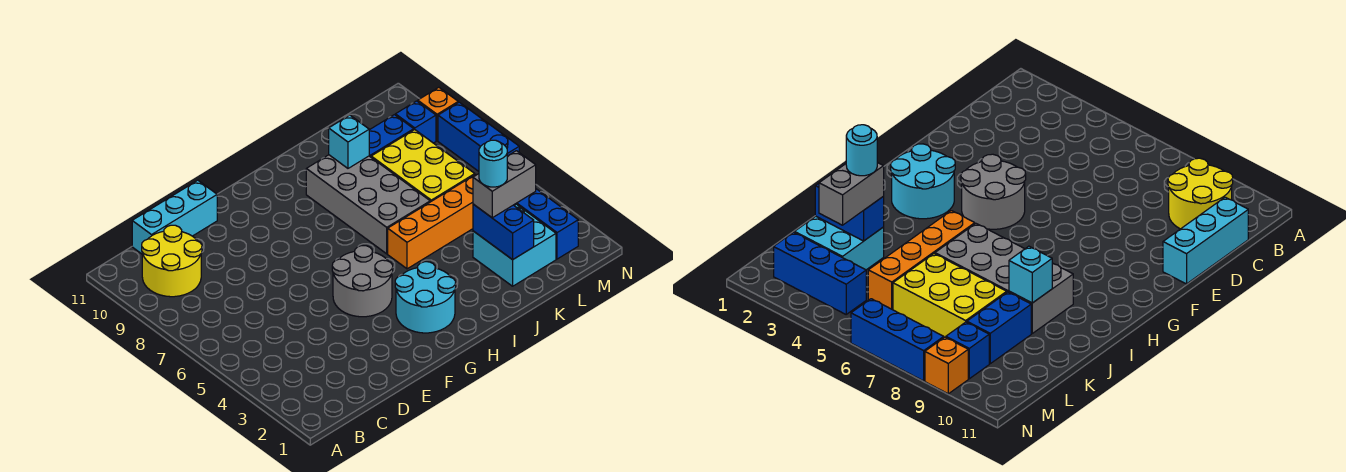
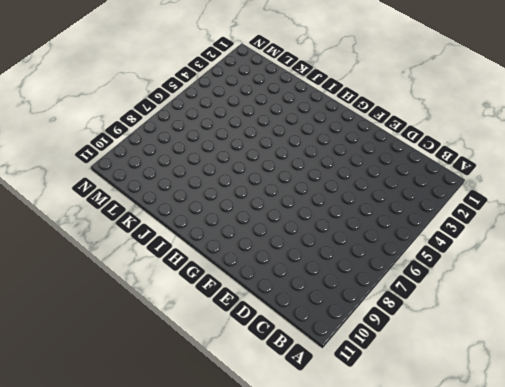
none -> yellow round brick B9:C10 level 1
none -> cyan brick C11:E11 level 1
none -> grey round brick F4:G5 level 1

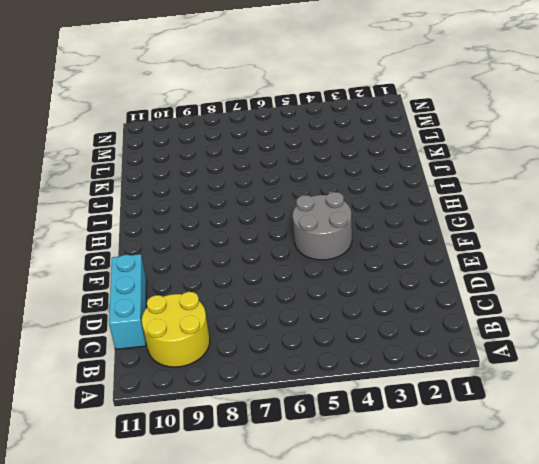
none -> cyan round brick G2:H3 level 1
none -> orange brick I5:L5 level 1
none -> grey brick I6:J9 level 1

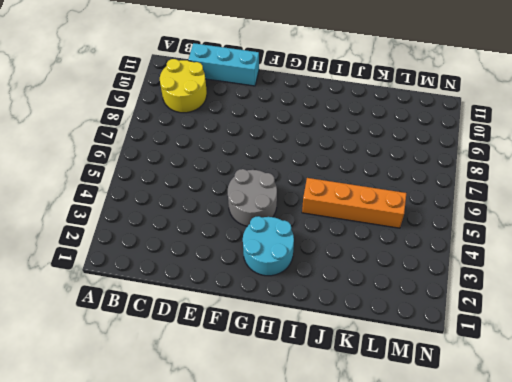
none -> grey brick I6:J9 level 1
none -> cyan brick K2:L3 level 1
none -> yellow brick K6:L8 level 1

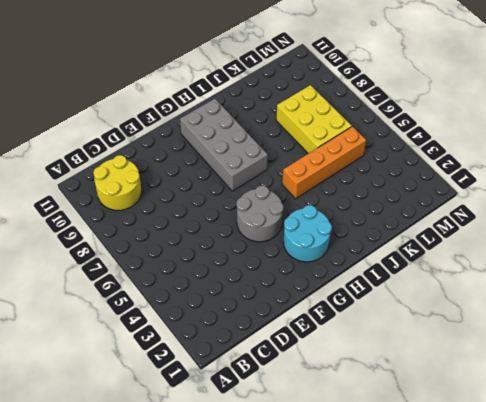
grey brick G7:H10 level 1 -> grey brick I6:J9 level 1
none -> cyan brick C11:E11 level 1
none -> cyan brick K2:L3 level 1
none -> blue brick K9:L9 level 1

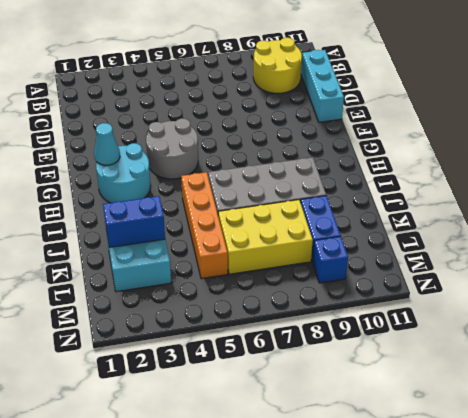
cyan cone G2 level 2 -> none
none -> blue brick M2:M4 level 1
none -> blue brick N6:N8 level 1
none -> orange brick N9 level 1

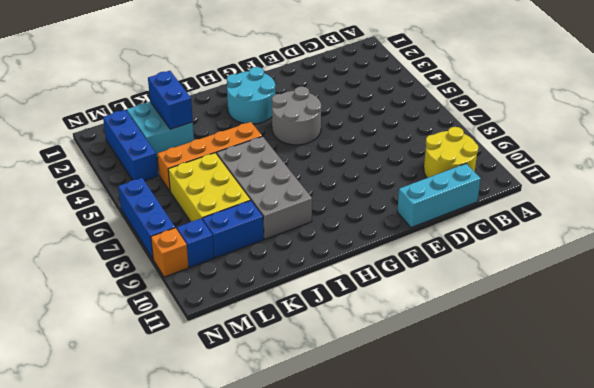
none -> cyan brick J9 level 2
none -> grey brick K3:L3 level 3
none -> cyan round brick K3 level 4

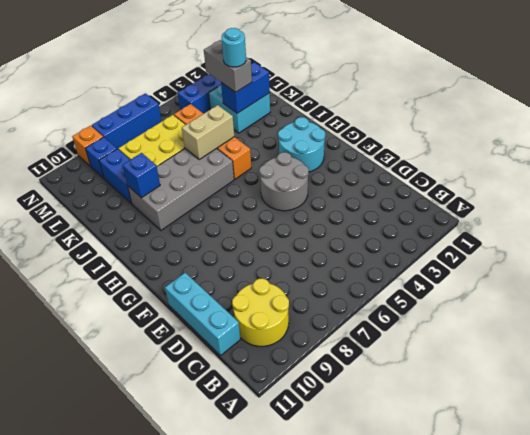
tan brick J5:J6 level 2 -> none
blue brick J9 level 2 -> cyan brick J9 level 2

